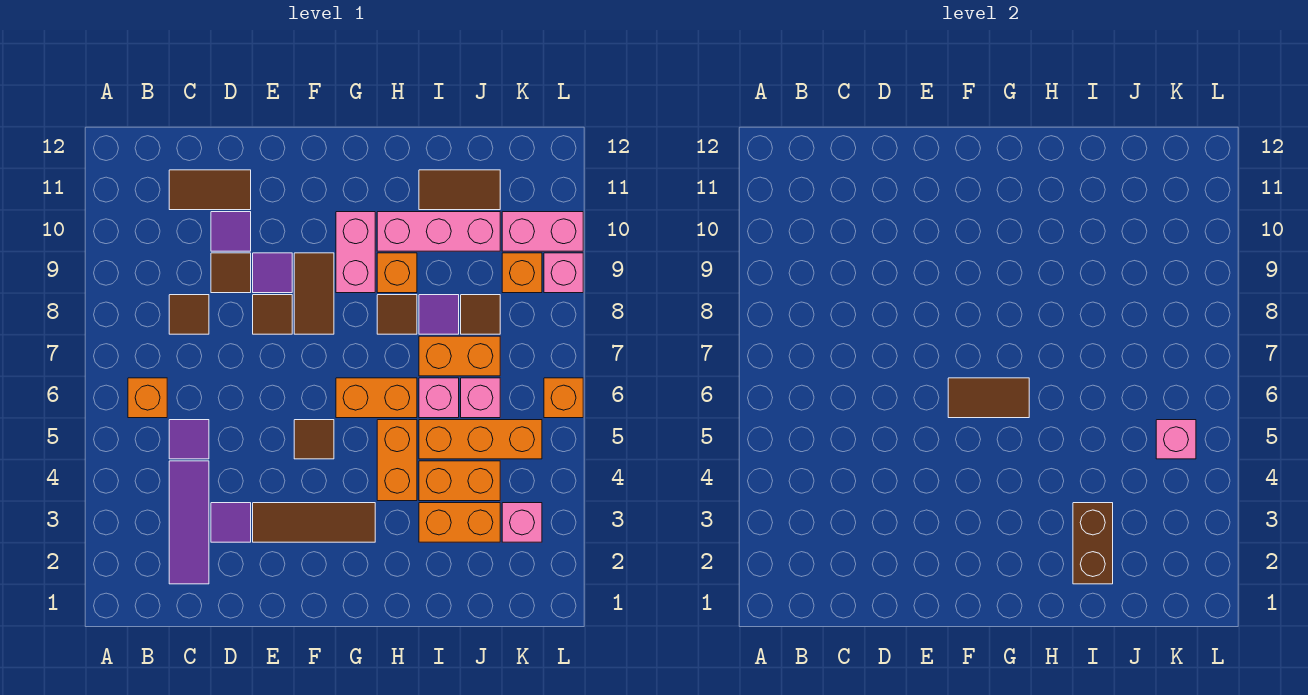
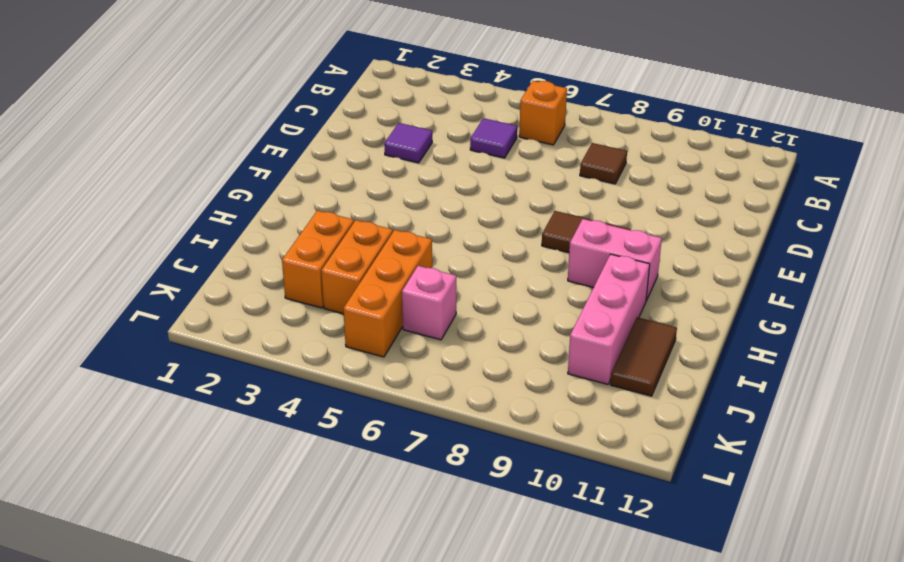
none -> purple tile C2:C4 level 1
none -> brown tile C11:D11 level 1
none -> brown tile D9 level 1
none -> purple tile D10 level 1

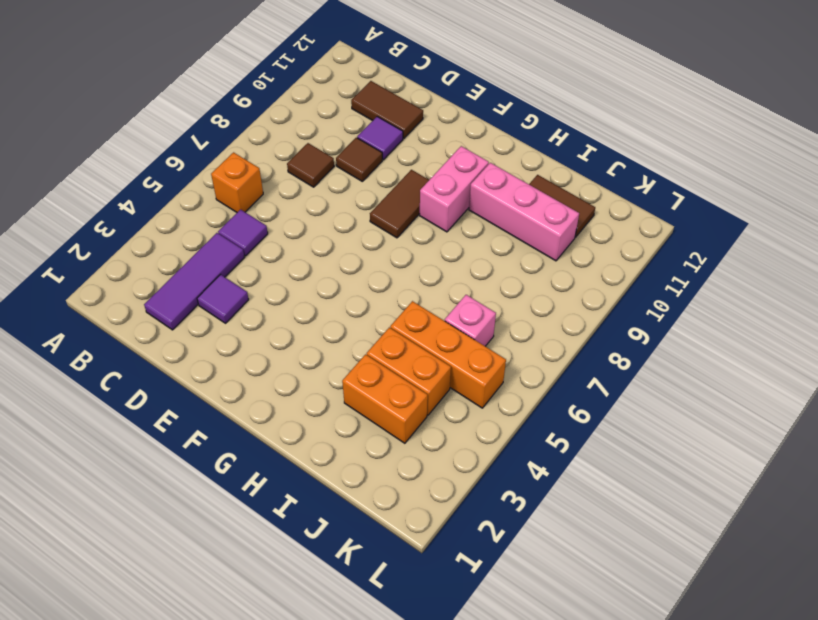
none -> brown tile E3:G3 level 1
none -> brown tile E8 level 1
none -> purple tile E9 level 1
none -> brown tile F5 level 1

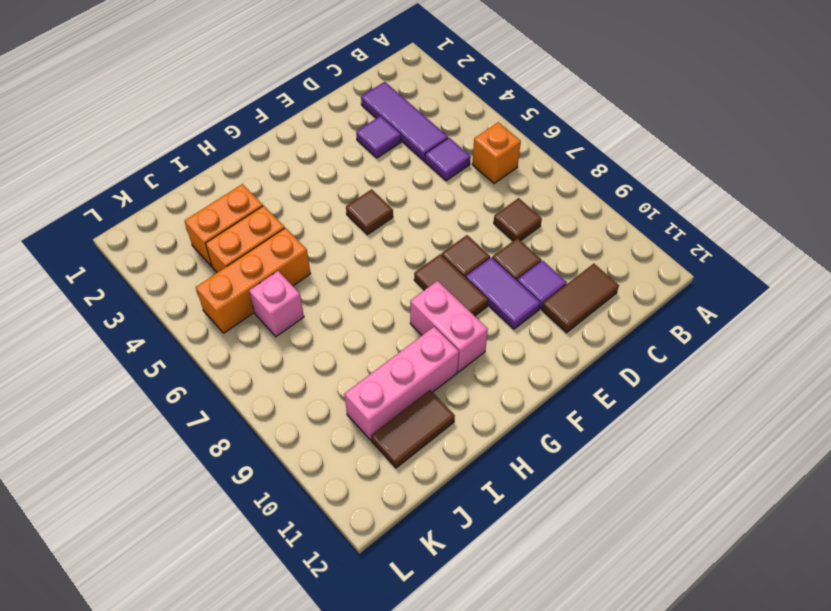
purple tile E9:E10 level 1 -> purple tile E9 level 1
none -> brown tile E3:G3 level 1
none -> orange brick G6:H6 level 1
none -> orange brick H4:H5 level 1
none -> brown tile H8 level 1

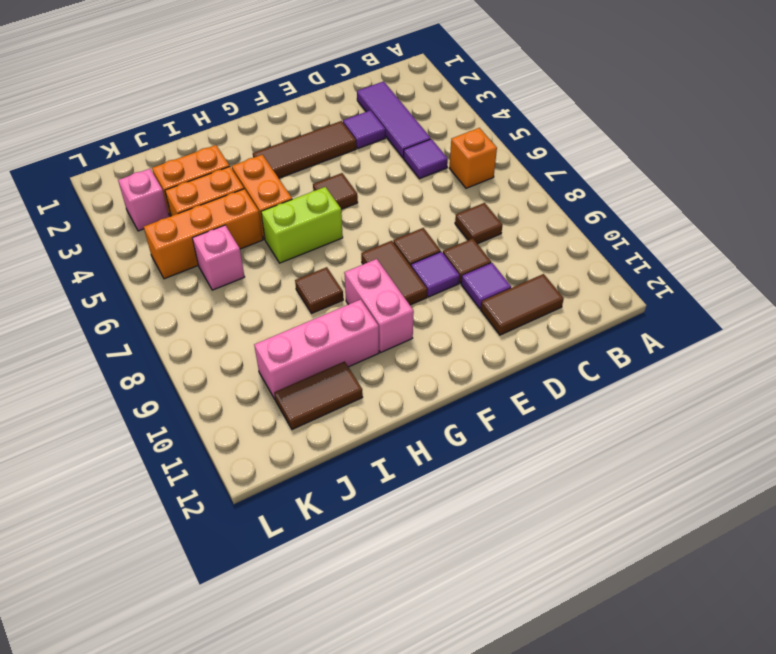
lime brick G6:H6 level 1 -> orange brick G6:H6 level 1
none -> orange brick H9 level 1
none -> pink brick I6 level 1
none -> orange brick I7:J7 level 1
none -> purple tile I8 level 1

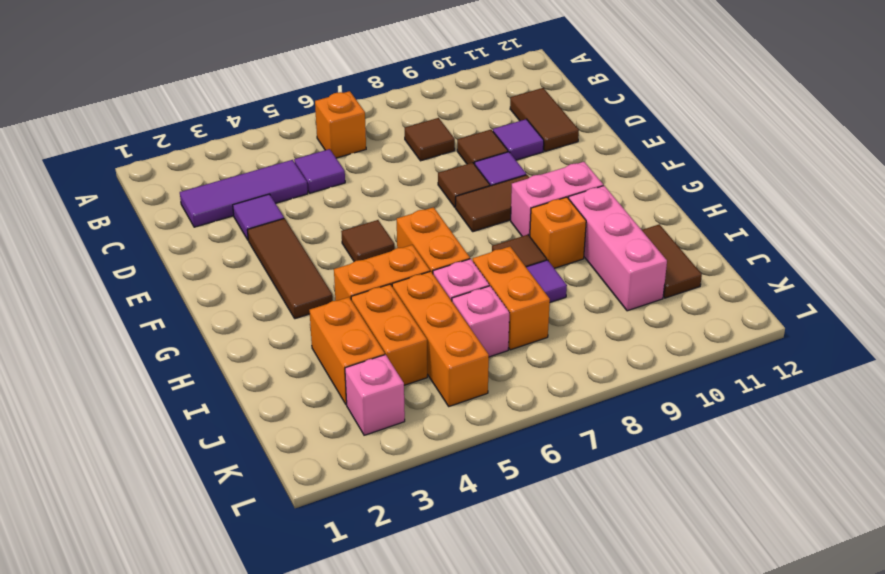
none -> brown tile J8 level 1
none -> orange brick K9 level 1
none -> pink brick K10:L10 level 1
none -> orange brick L6 level 1

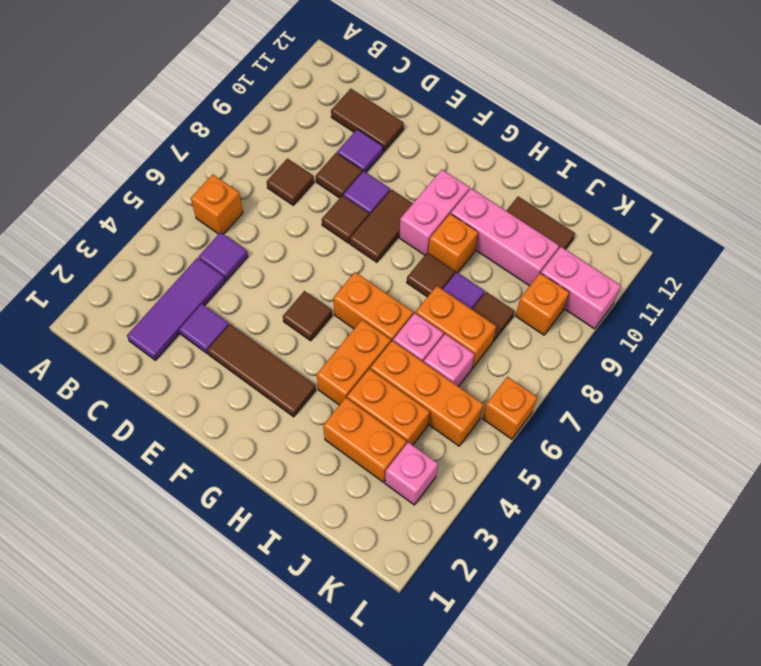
none -> pink brick L9 level 1
none -> brown tile F6:G6 level 2
none -> brown brick I2:I3 level 2
none -> pink brick K5 level 2

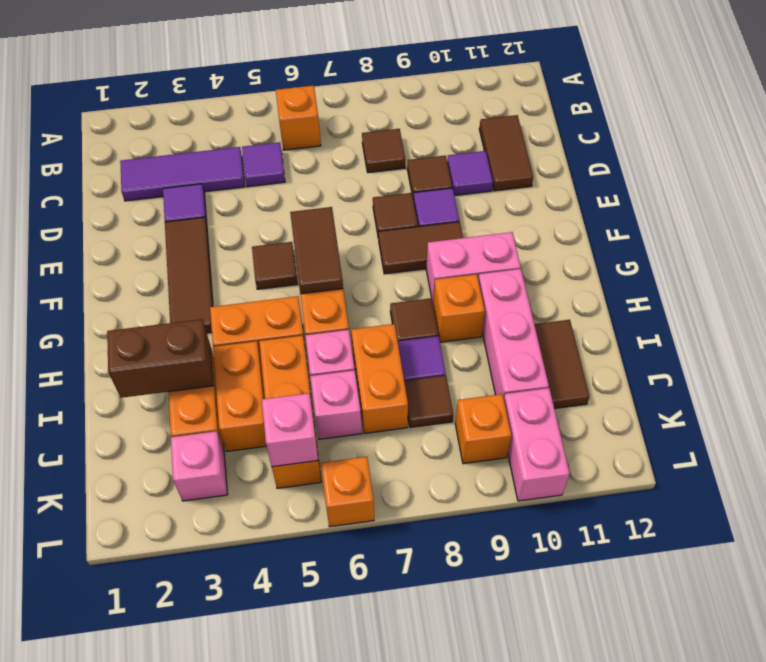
none -> pink brick L9 level 1

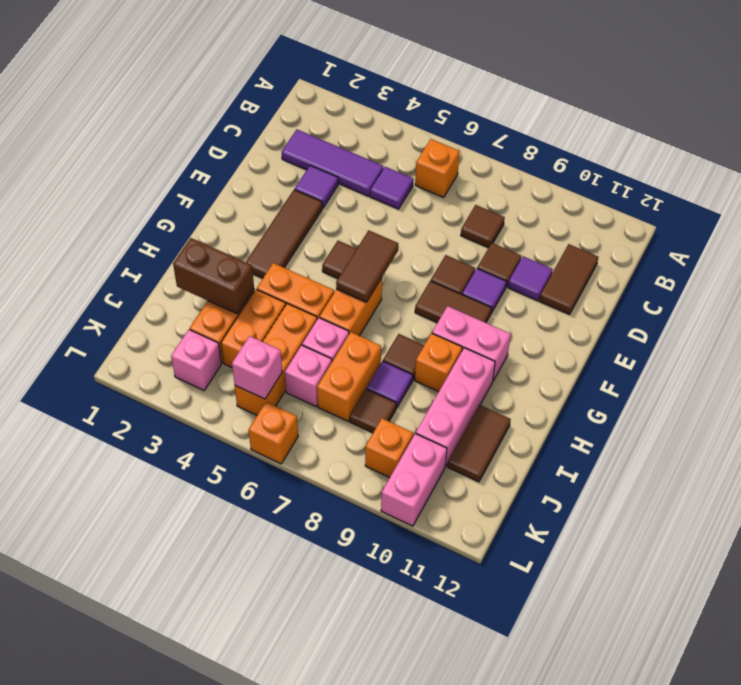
none -> pink brick L9 level 1

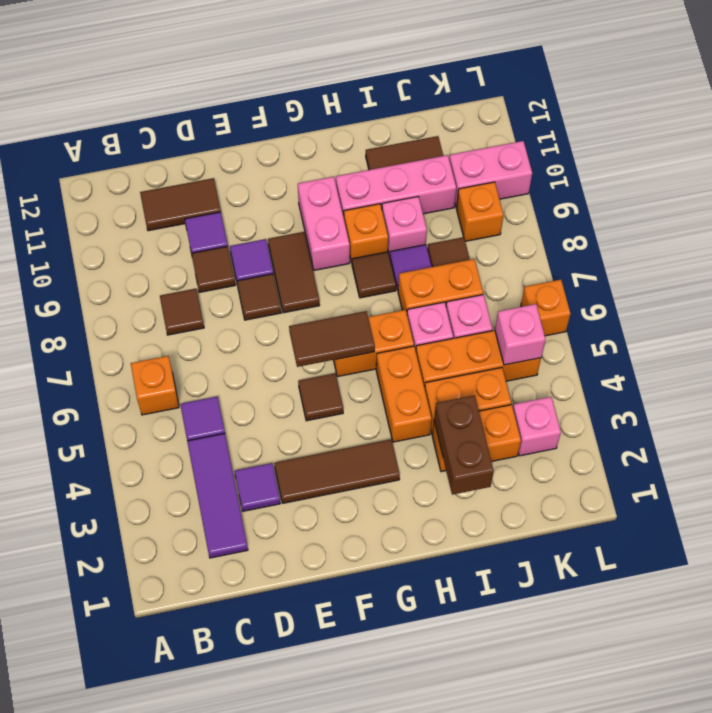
pink brick I9 level 1 -> pink brick L9 level 1

